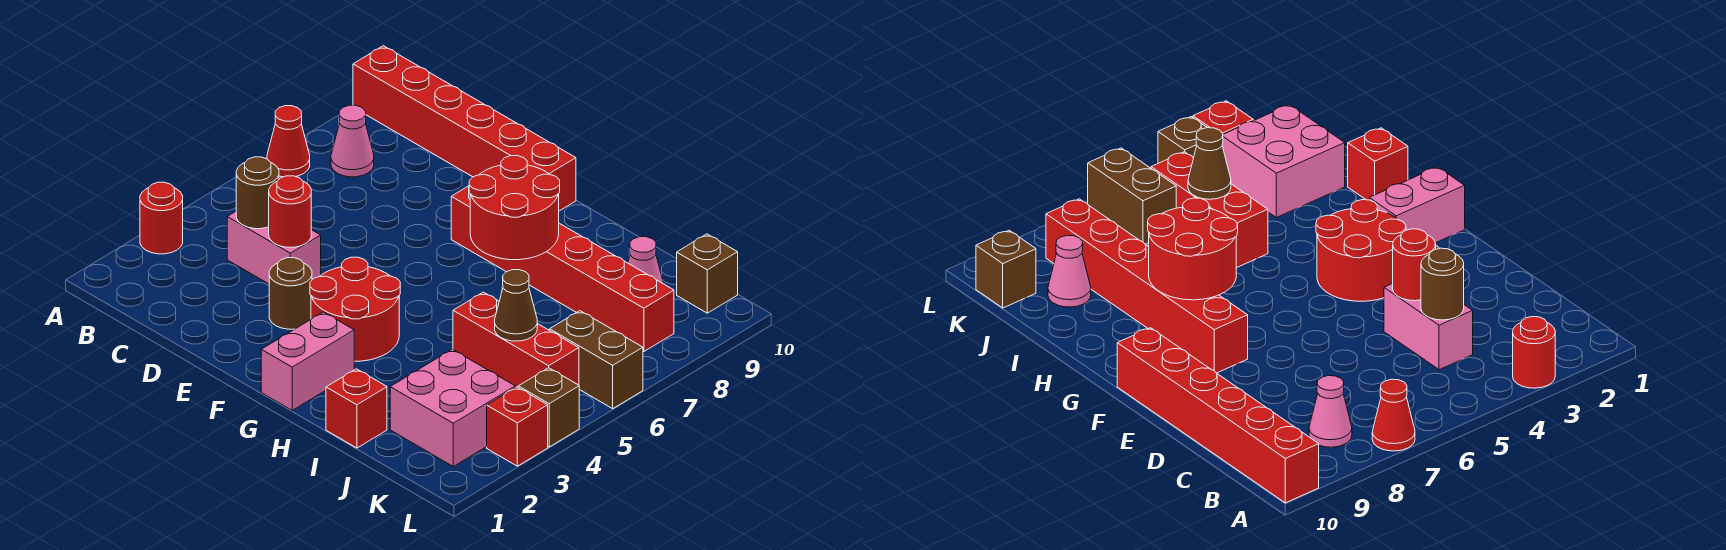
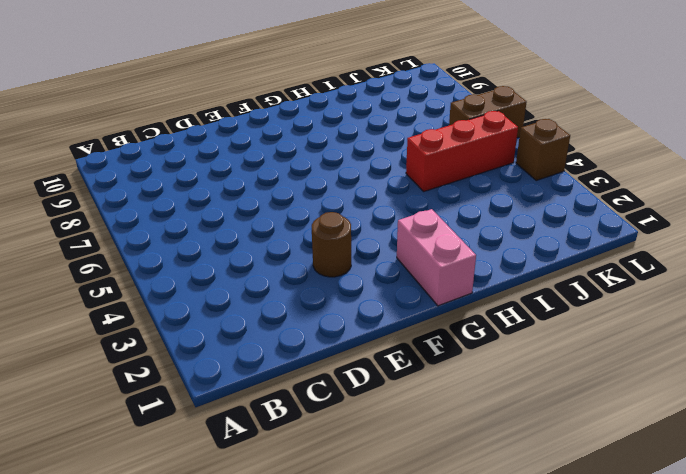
none -> red round brick A3 level 1
none -> red cone A7 level 1
none -> red brick A10:F10 level 1

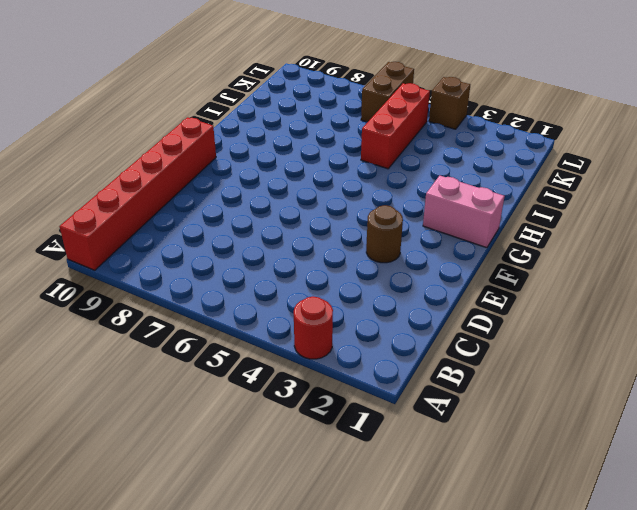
none -> red cone A7 level 1
none -> pink cone B8 level 1
none -> pink brick C4:D4 level 1

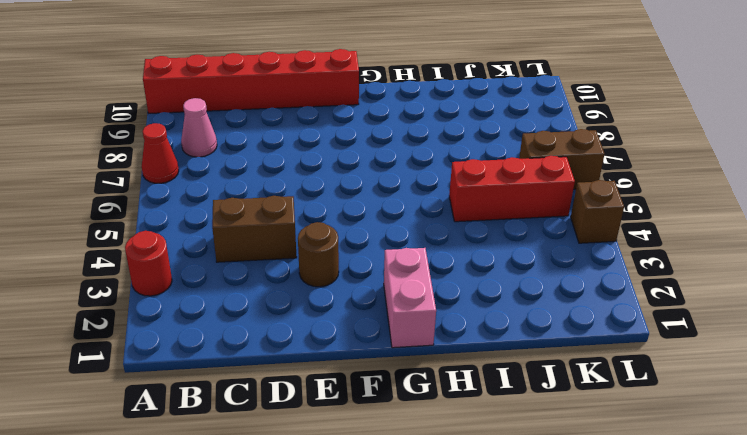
brown brick C4:D4 level 1 -> pink brick C4:D4 level 1
none -> red round brick F3:G4 level 1
none -> red brick F8:K8 level 1
none -> red brick I1 level 1

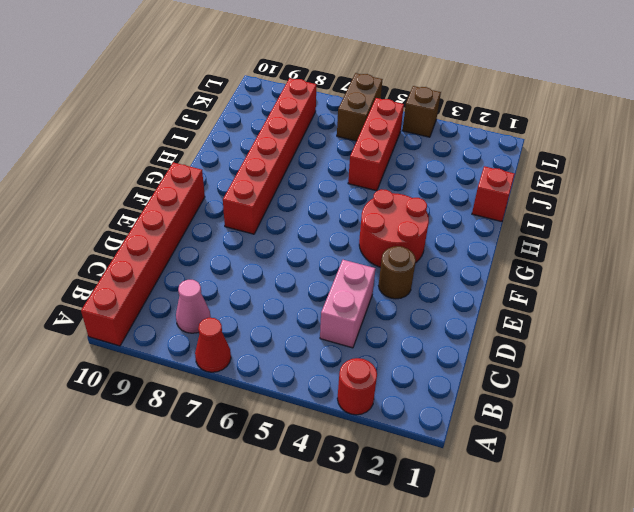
none -> pink brick G1:G2 level 1
none -> pink brick J2:K3 level 1
none -> pink cone J9 level 1

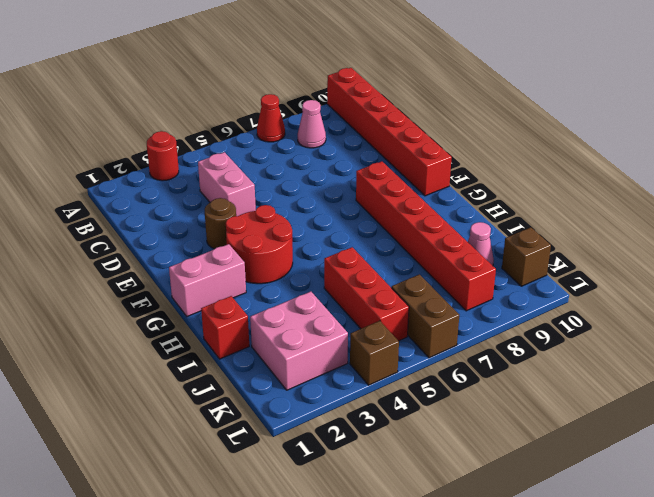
none -> red brick L3 level 1
none -> brown round brick C4 level 2
none -> red round brick D4 level 2

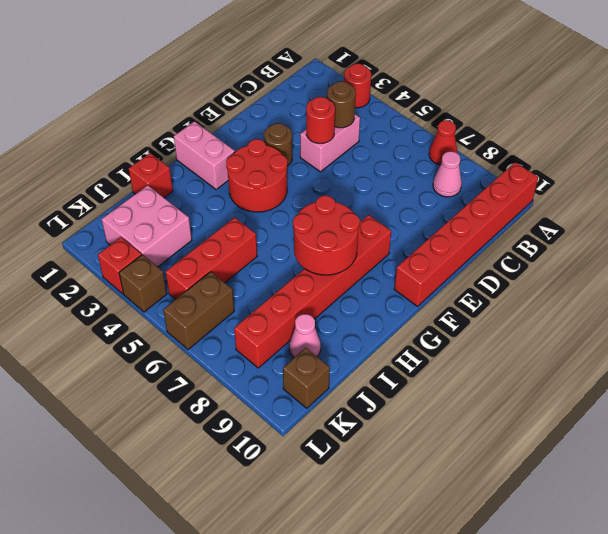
none -> brown cone J5 level 2

